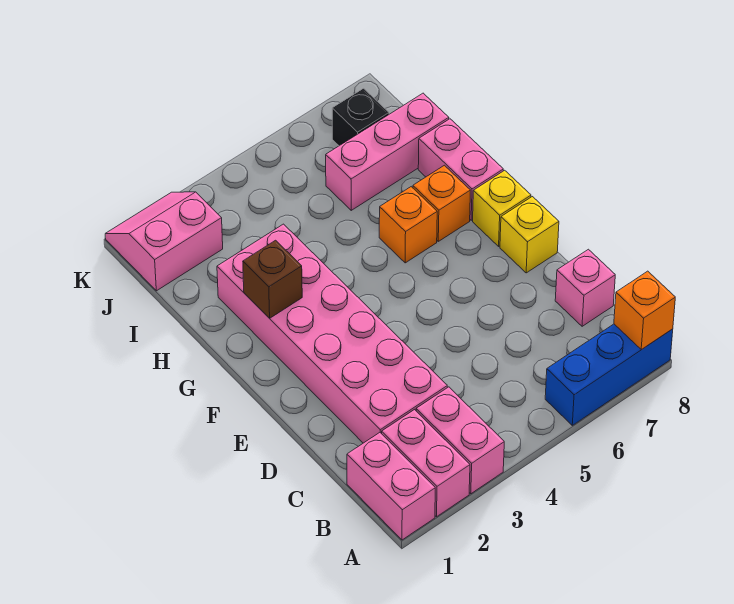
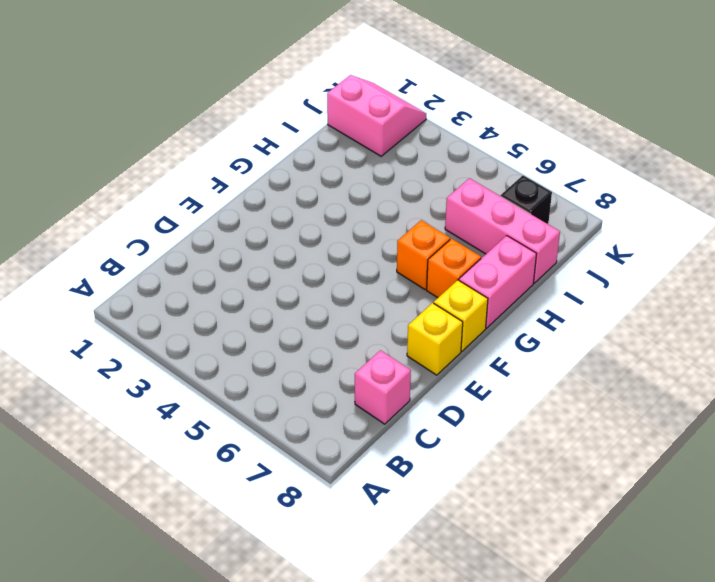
none -> pink brick A1:B1 level 1
none -> pink brick A2:B2 level 1
none -> pink brick A3:B3 level 1

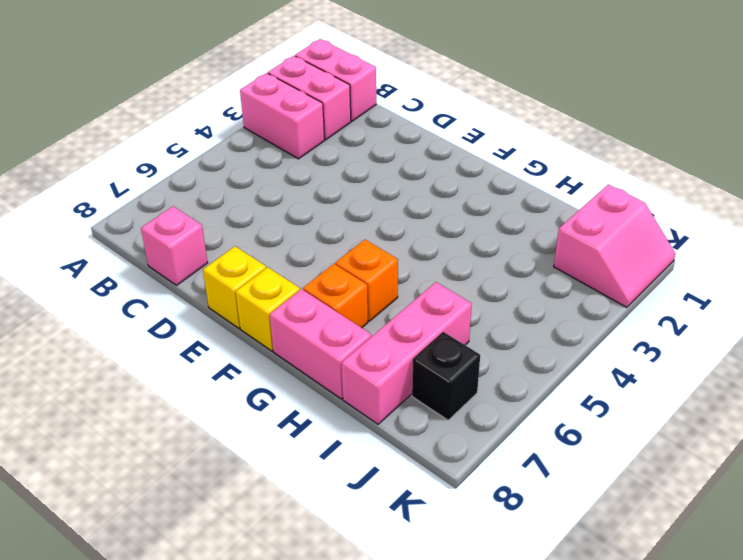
none -> blue brick A6:A8 level 1
none -> pink brick C2:H3 level 1
none -> orange brick A8 level 2

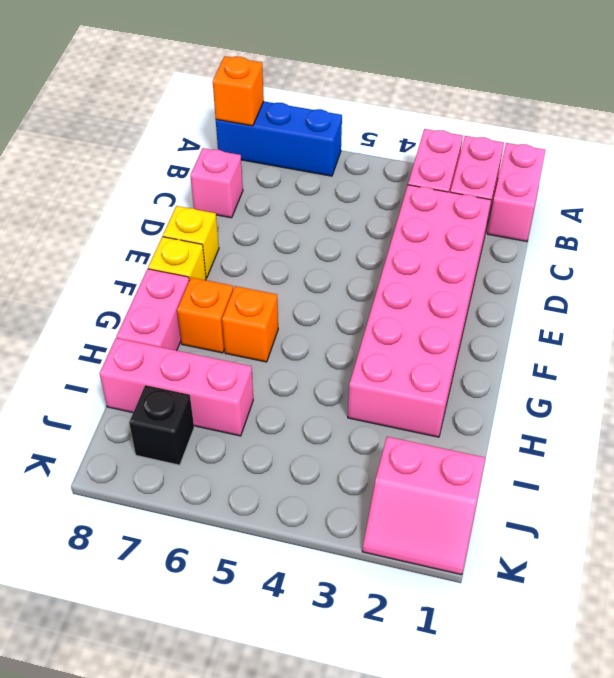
none -> brown brick G2 level 2

